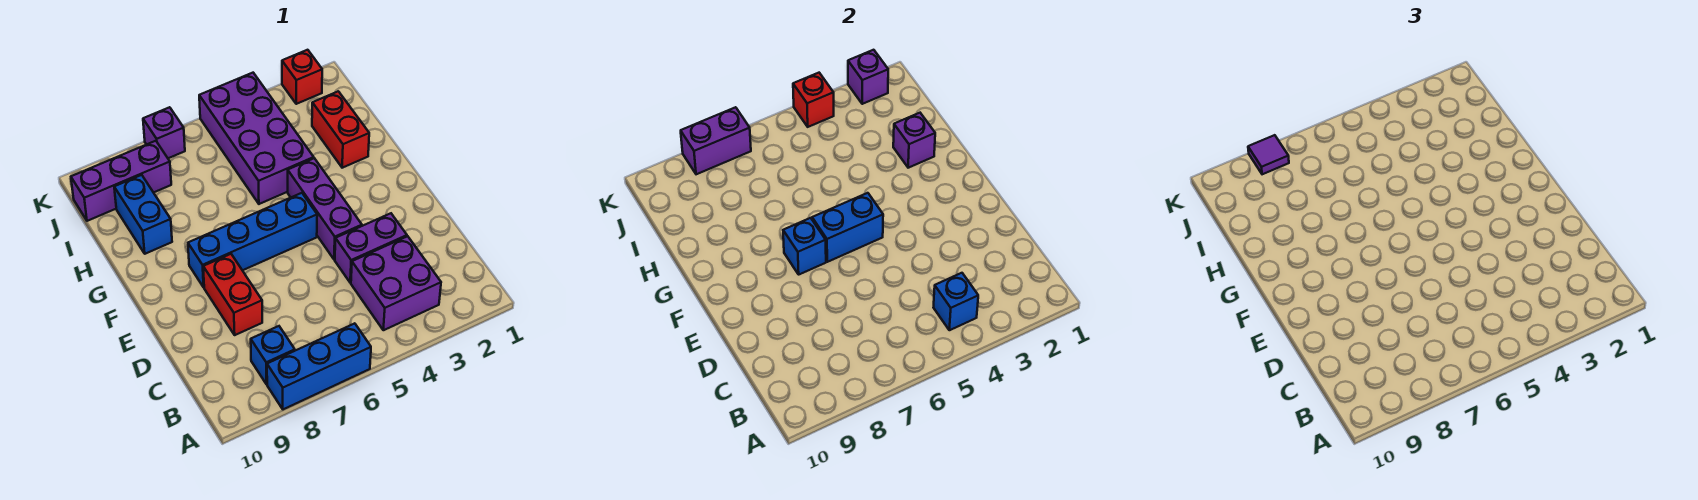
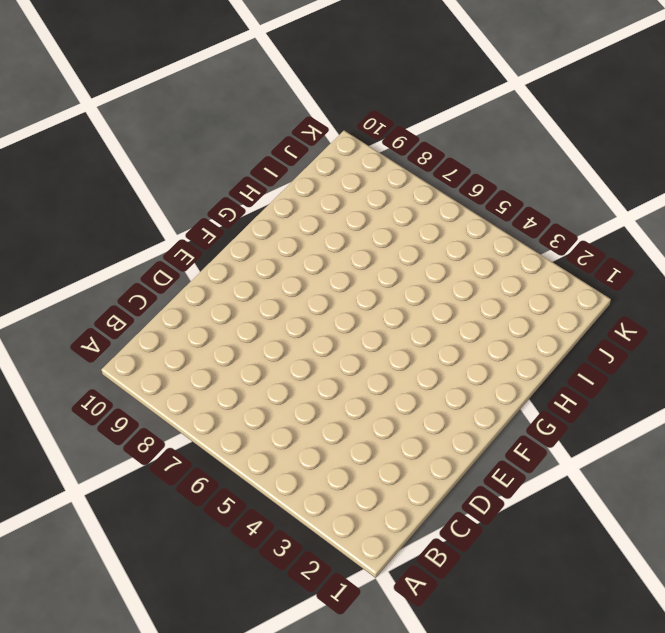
none -> blue brick A6:A8 level 1
none -> purple brick B3:C4 level 1
none -> blue brick B8 level 1

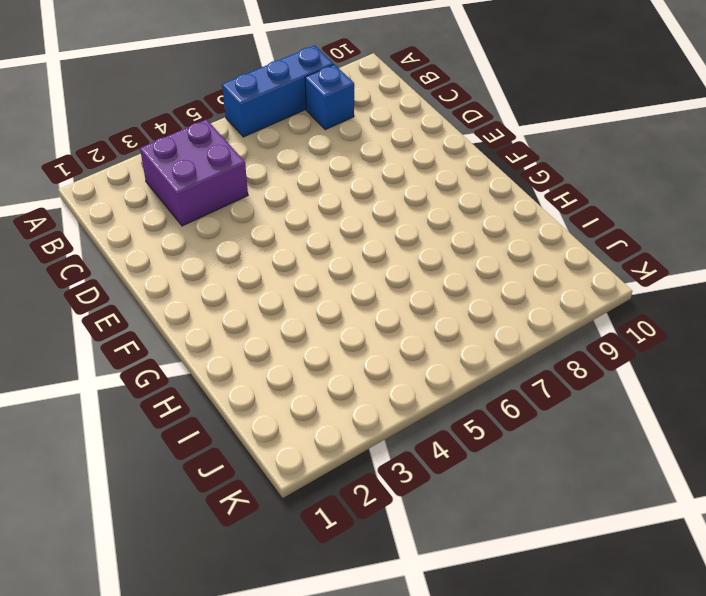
none -> purple brick D3:D4 level 1
none -> red brick D8:E8 level 1
none -> purple brick E4:G4 level 1

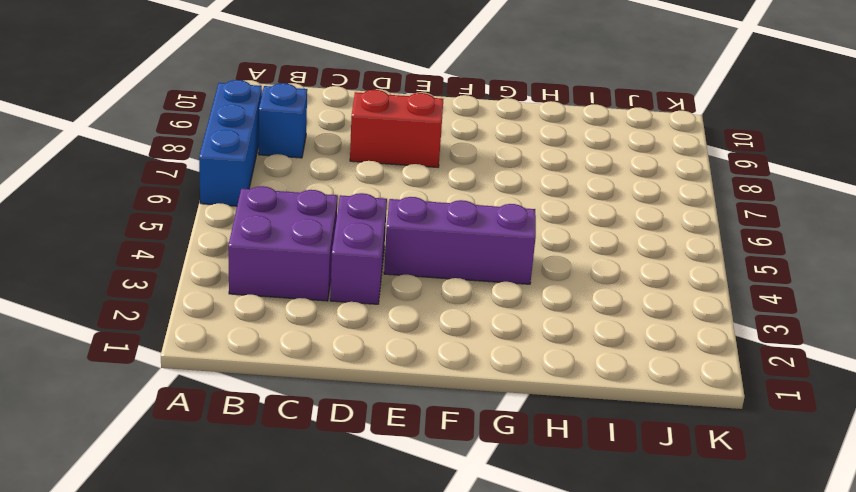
none -> blue brick F5:F8 level 1
none -> red brick H2:I2 level 1
none -> purple brick H4:K5 level 1

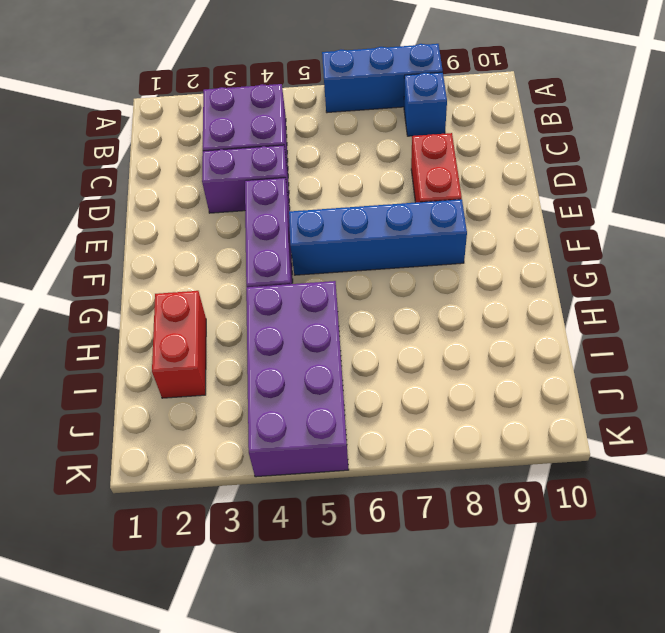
none -> blue brick H9:I9 level 1
none -> purple brick J8:J10 level 1
none -> red brick K2 level 1

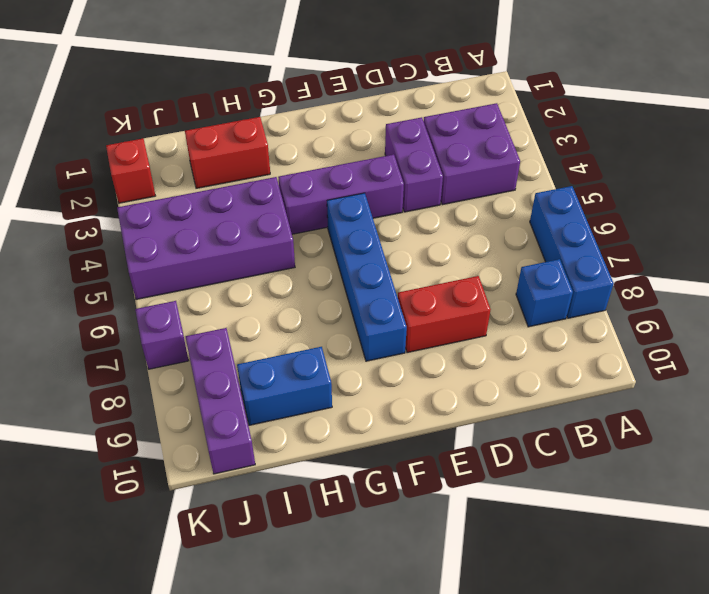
none -> blue brick B4 level 2
none -> blue brick F5:F6 level 2
none -> blue brick F7 level 2

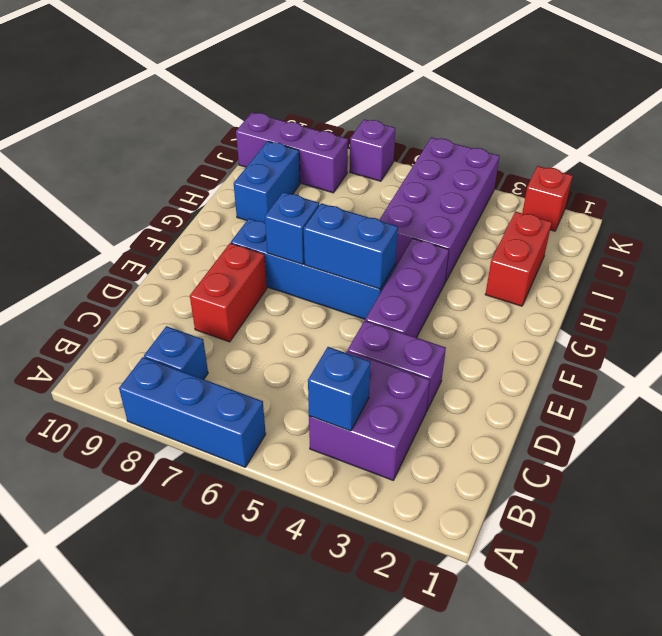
none -> purple brick H2 level 2
none -> purple brick K2 level 2
none -> red brick K4 level 2

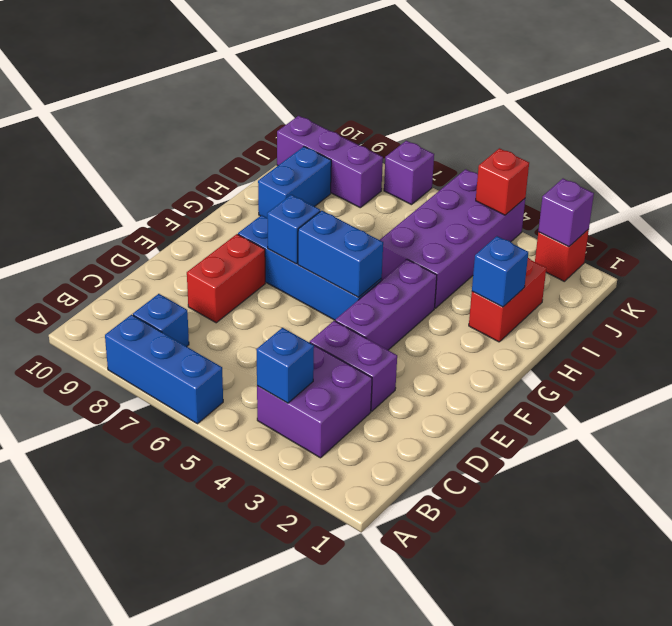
blue brick H2 level 2 -> purple brick H2 level 2
none -> purple brick K7:K8 level 2
none -> purple tile K8 level 3

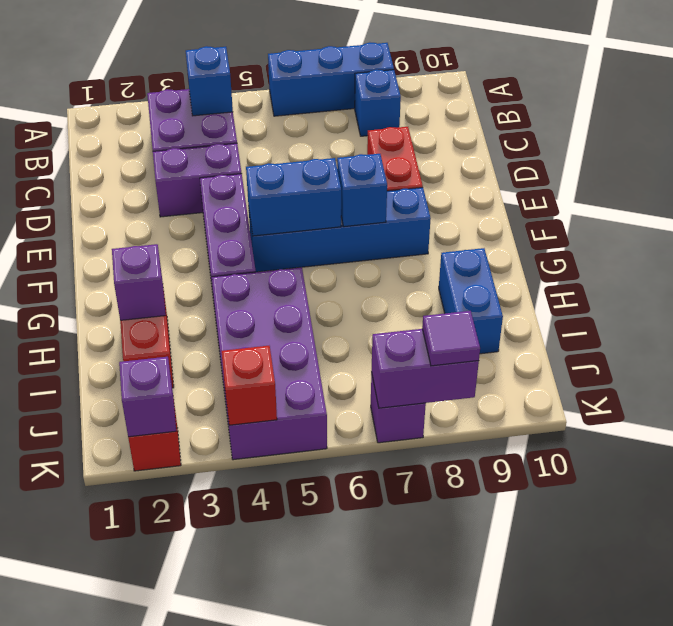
none -> purple brick J8:J10 level 1

